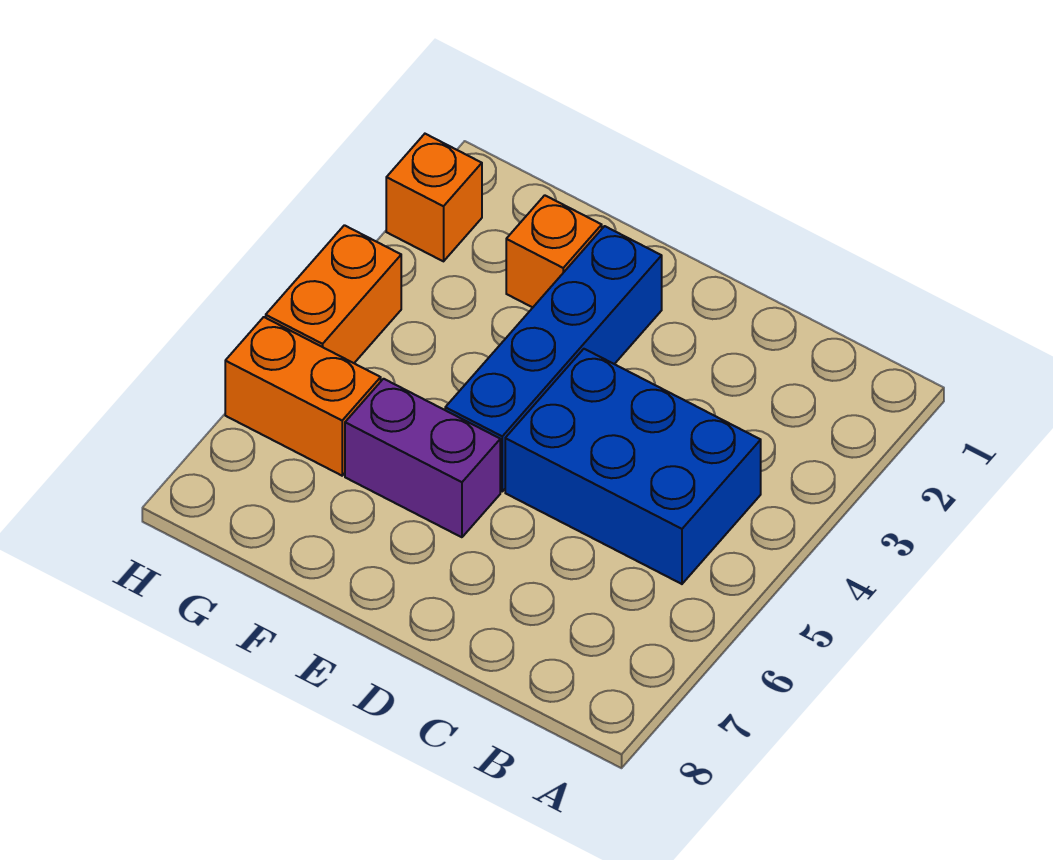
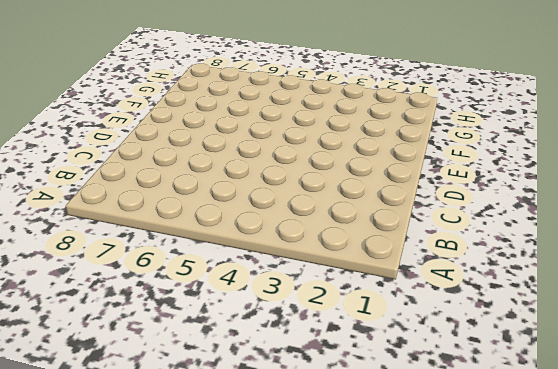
none -> blue brick B4:D5 level 1
none -> blue brick E2:E5 level 1

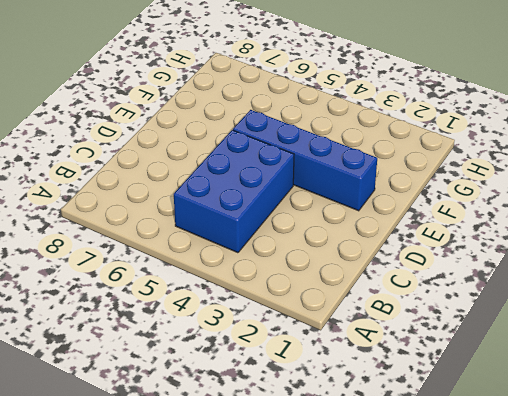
none -> purple brick E6:F6 level 1
none -> orange brick F2 level 1

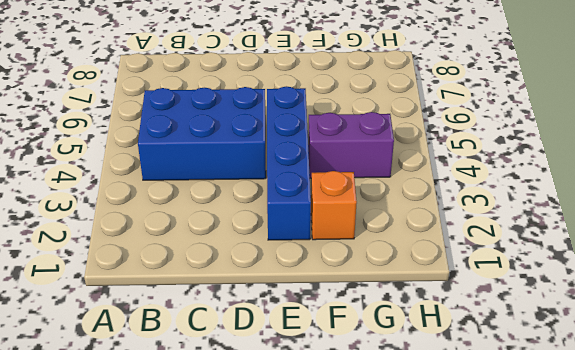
purple brick F4:G4 level 1 -> purple brick E6:F6 level 1
none -> orange brick G6:H6 level 1
none -> orange brick H2 level 1

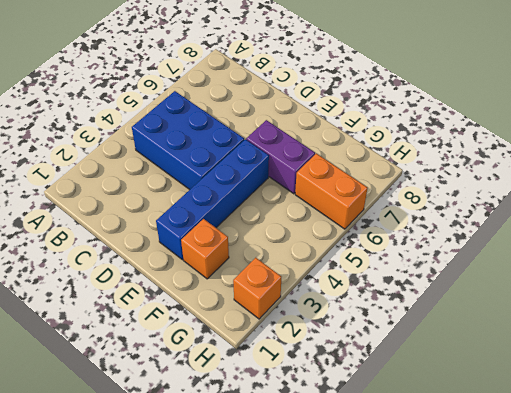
none -> orange brick H4:H5 level 1

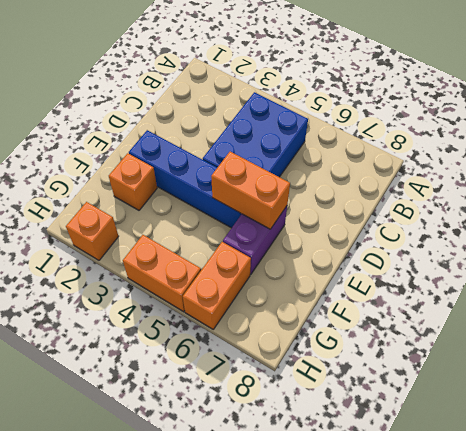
orange brick E5:E6 level 2 -> none

